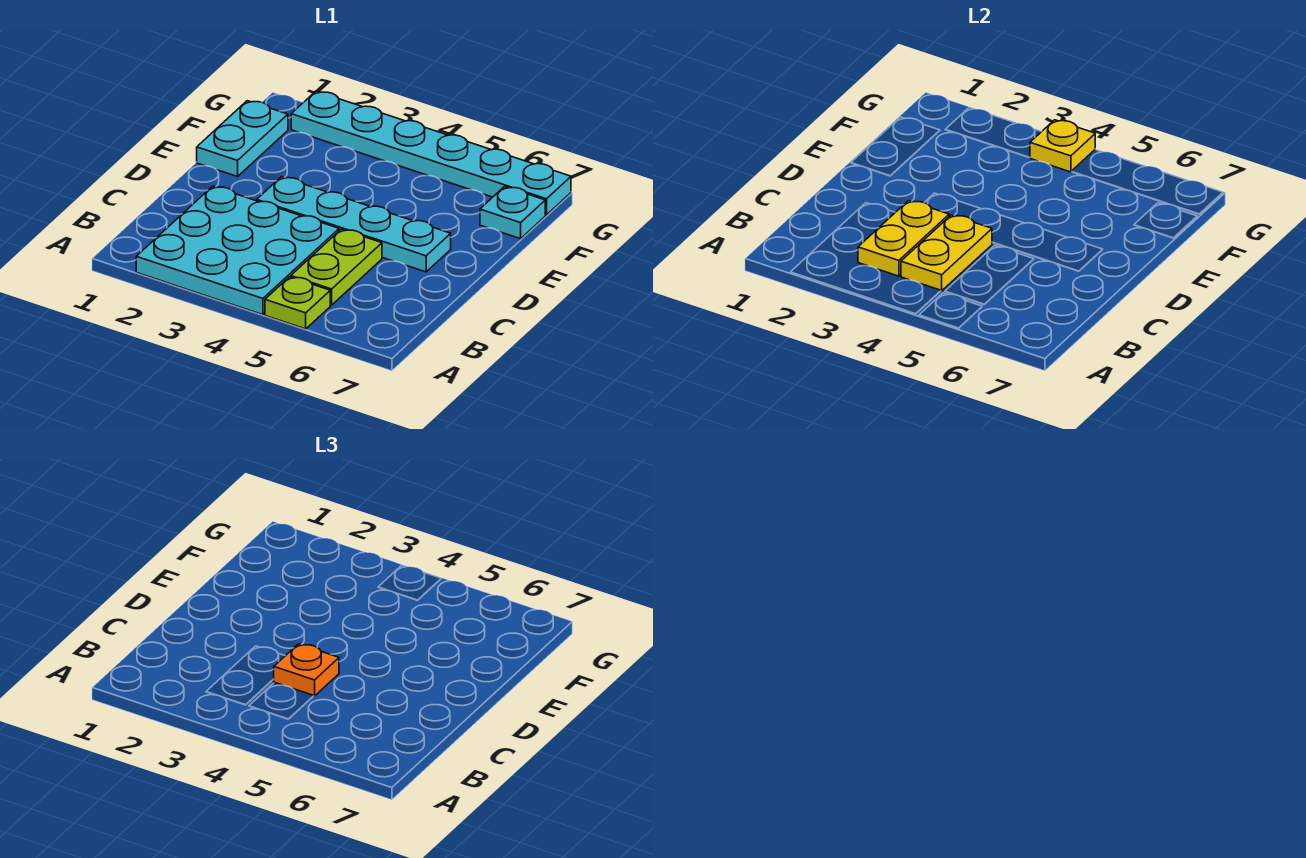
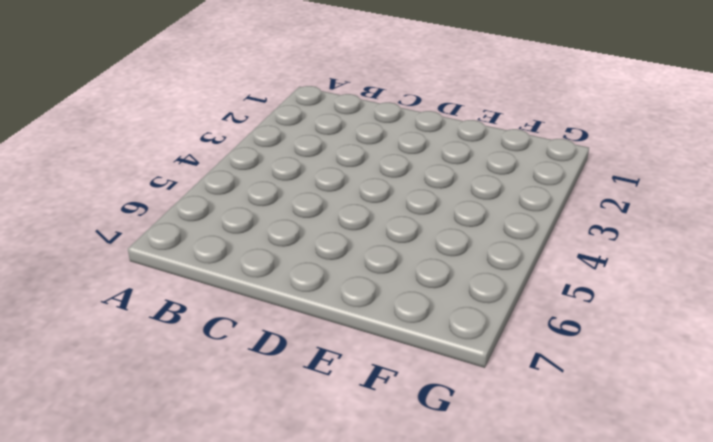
none -> cyan plate A2:C4 level 1
none -> lime plate A5 level 1

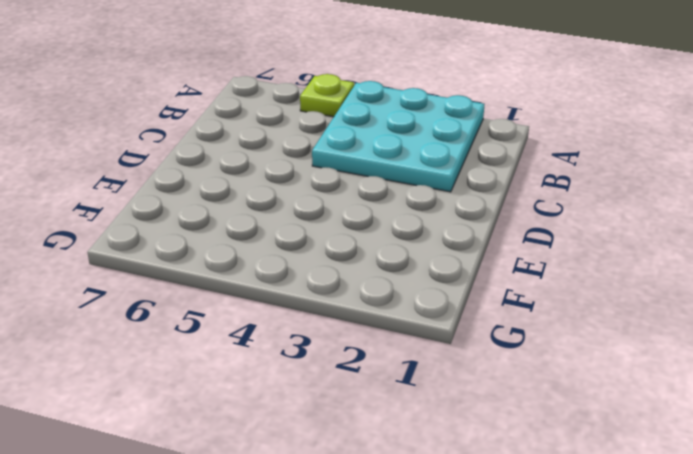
none -> lime plate B5:C5 level 1
none -> cyan plate D3:D6 level 1

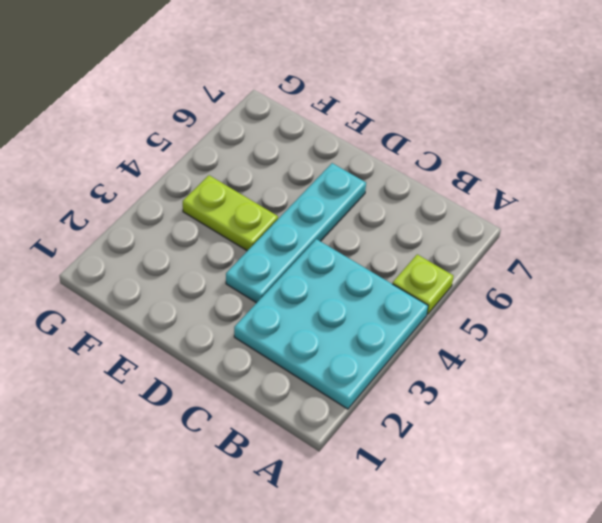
lime plate E4:F4 level 1 -> lime plate B5:C5 level 1
none -> cyan plate E1:F1 level 1
none -> cyan plate F7 level 1

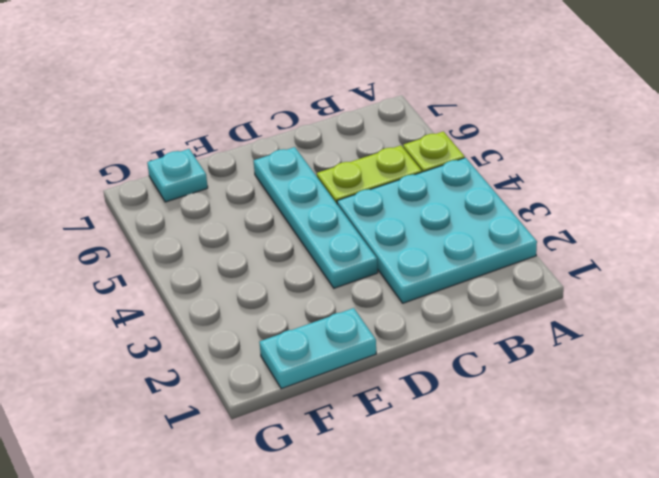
none -> cyan plate G2:G7 level 1
none -> yellow plate B3:C3 level 2

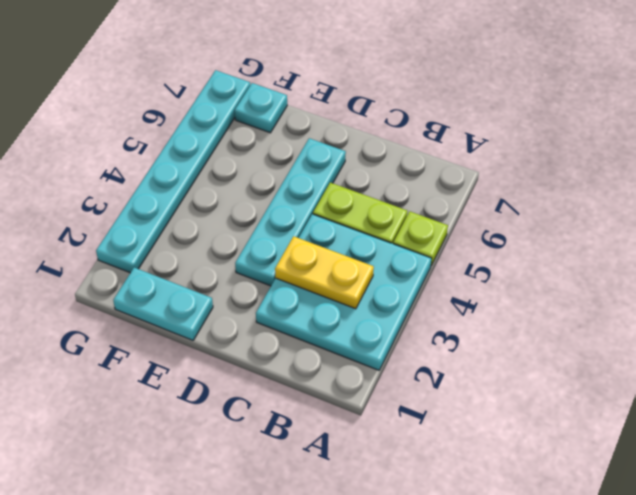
none -> yellow plate B4:C4 level 2
none -> yellow plate G4 level 2

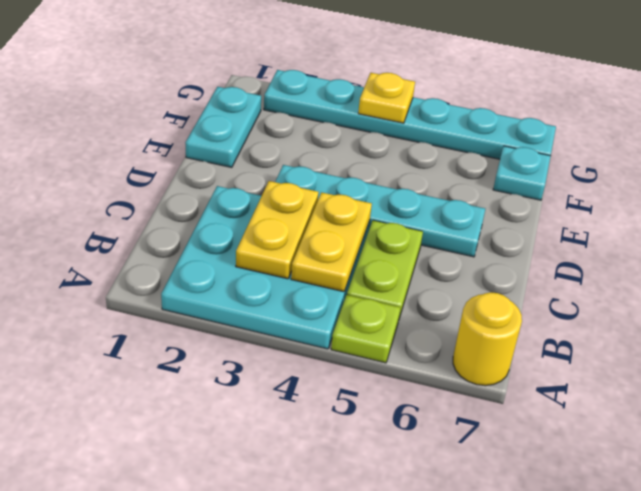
yellow round brick A7 level 1 -> none
none -> orange plate C4 level 3

